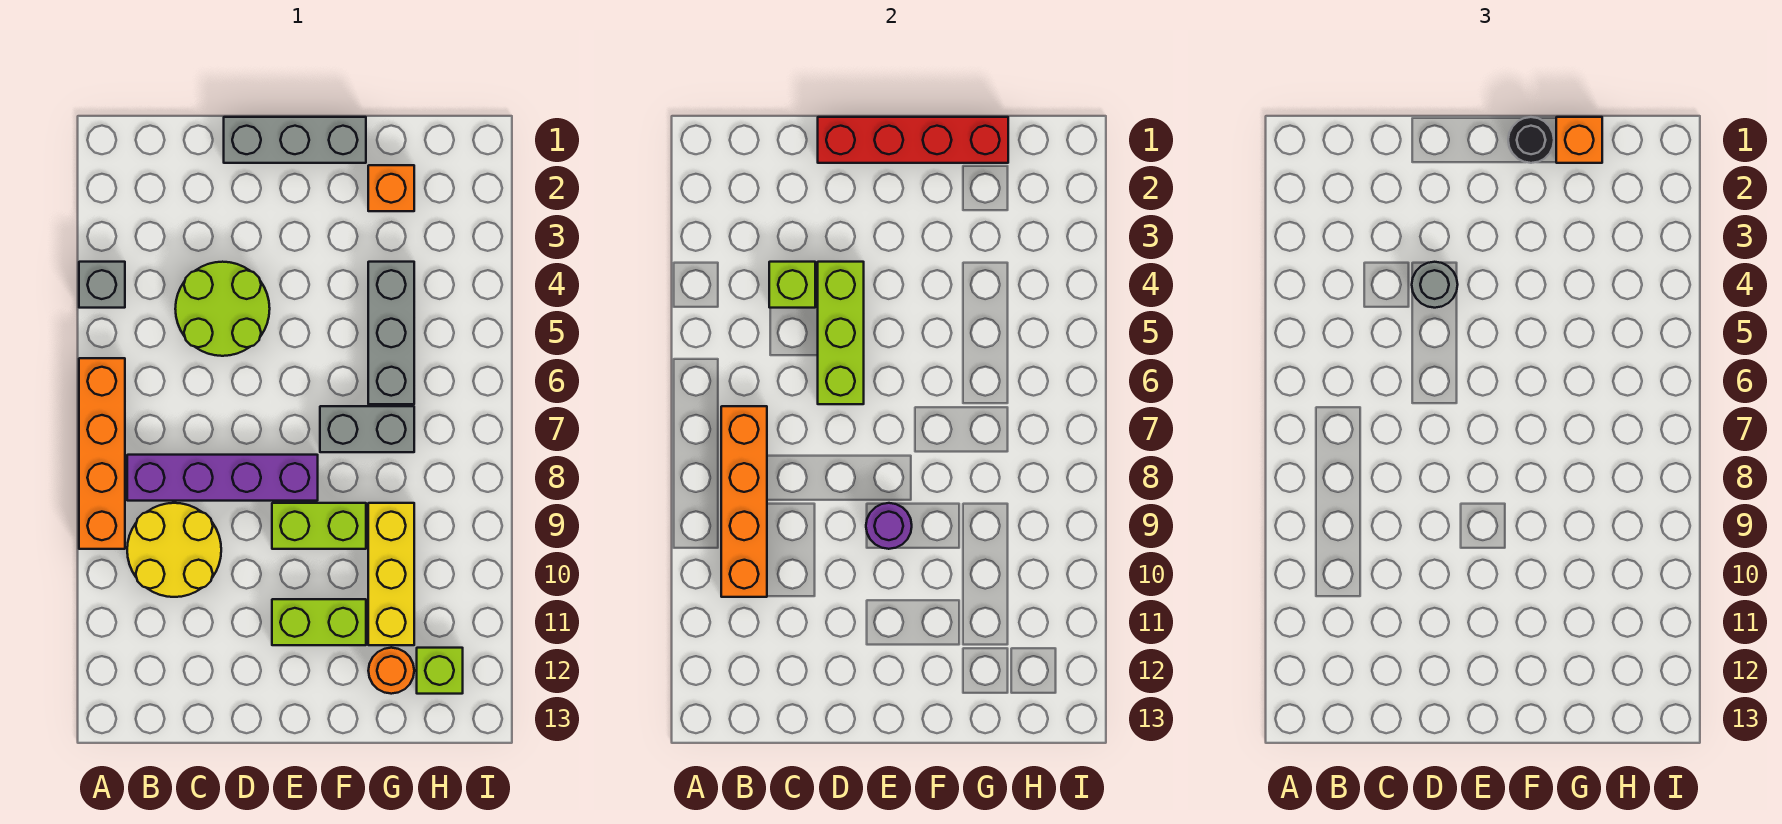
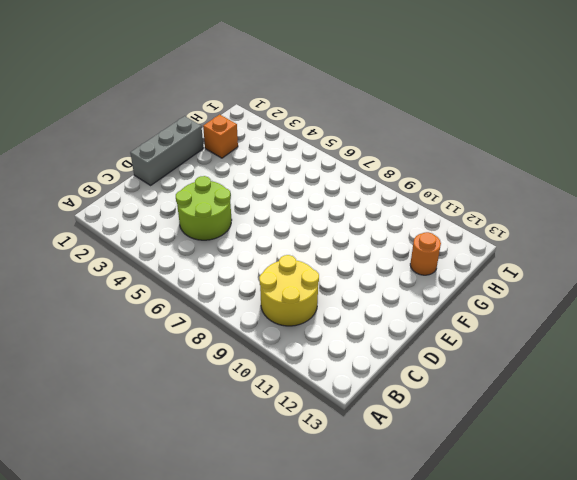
none -> grey brick A4 level 1
none -> orange brick A6:A9 level 1
none -> purple brick B8:E8 level 1

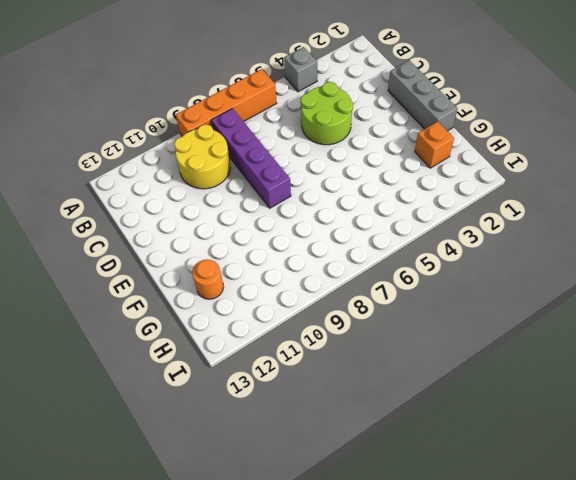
none -> lime brick E9:F9 level 1
none -> lime brick E11:F11 level 1
none -> grey brick F7:G7 level 1

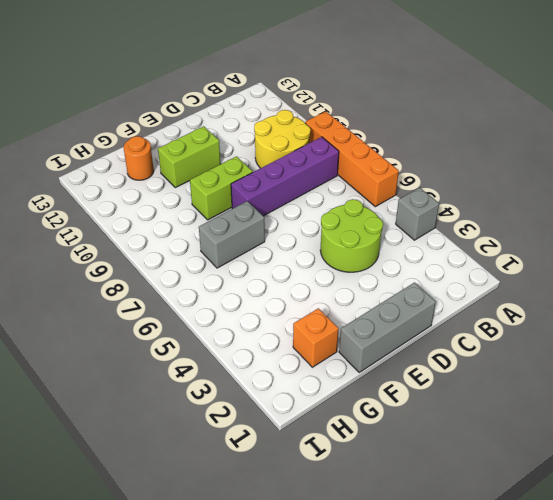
none -> grey brick G4:G6 level 1
none -> yellow brick G9:G11 level 1
none -> lime brick H12 level 1

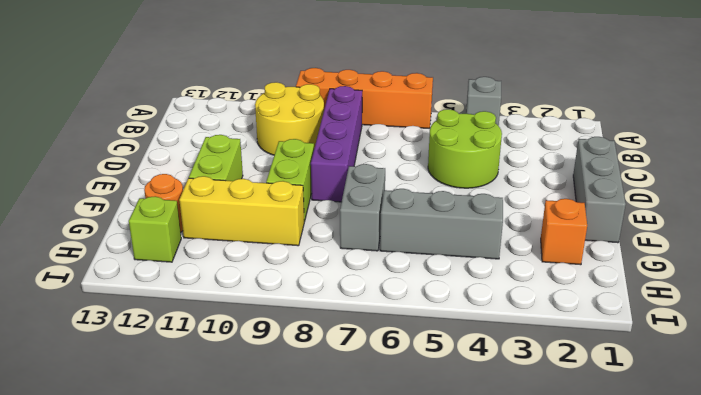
none -> orange brick B7:B10 level 2
none -> lime brick C4 level 2
none -> red brick D1:G1 level 2

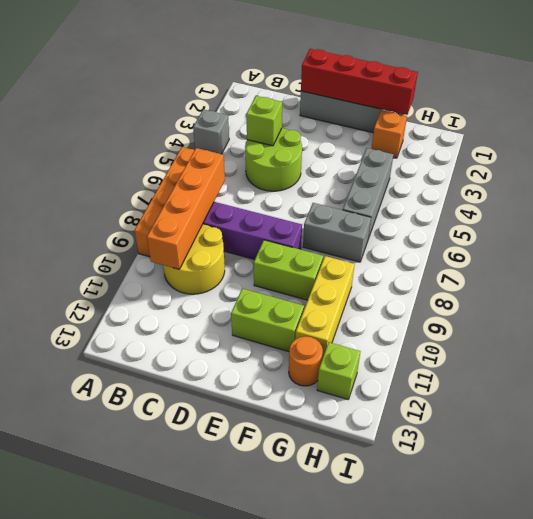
none -> lime brick D4:D6 level 2
none -> purple round brick E9 level 2
none -> grey round brick D4 level 3

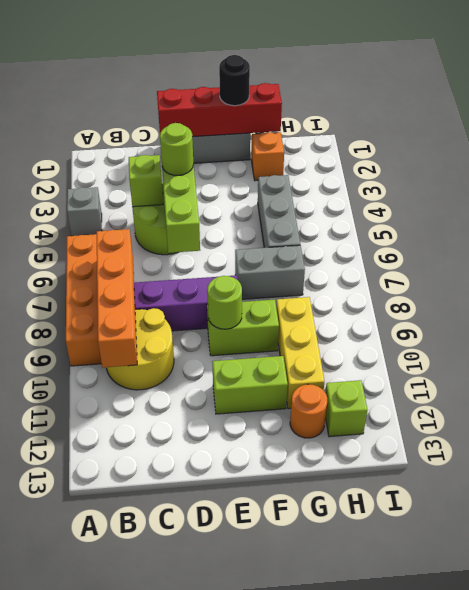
lime round brick D4 level 3 -> grey round brick D4 level 3
lime round brick E9 level 2 -> purple round brick E9 level 2
none -> orange brick G1 level 3

